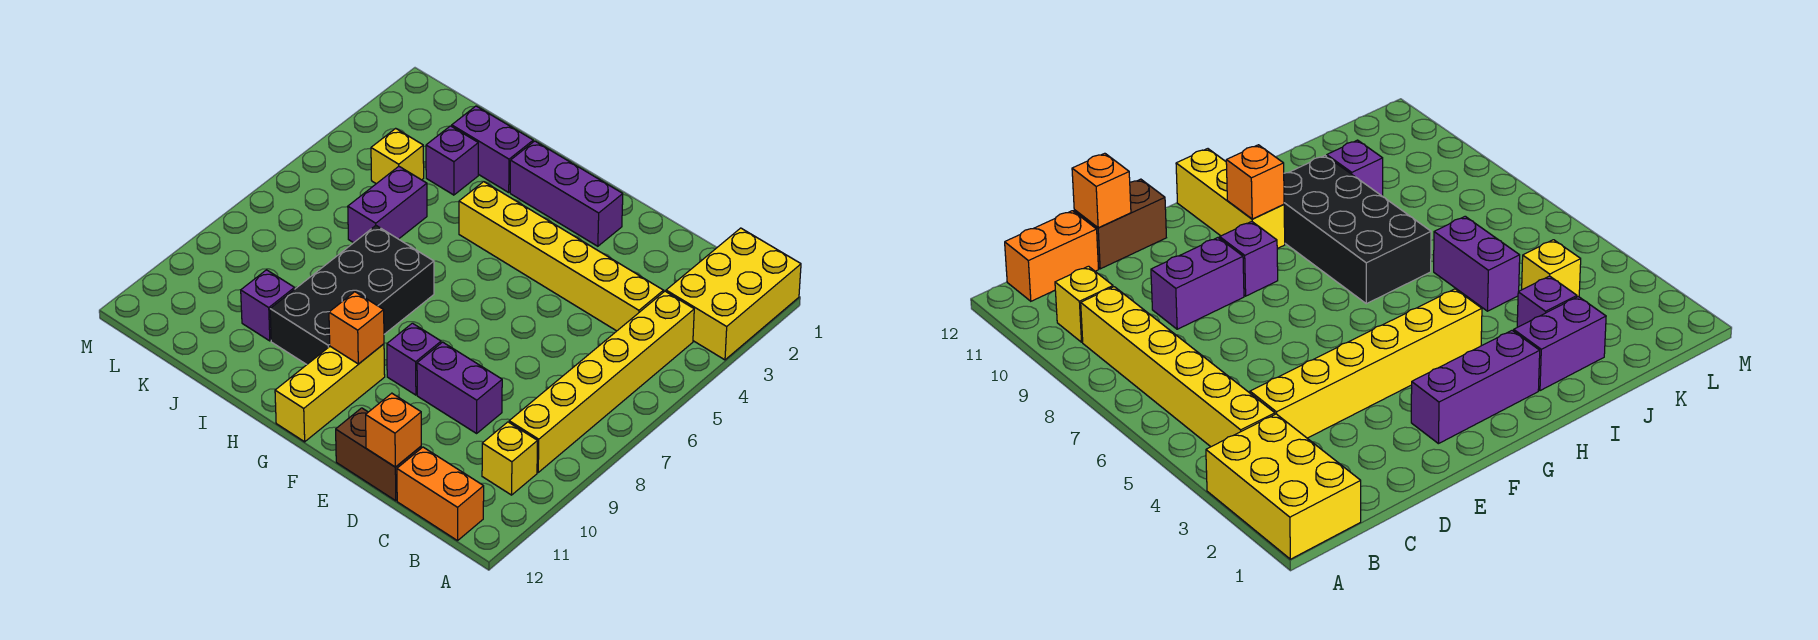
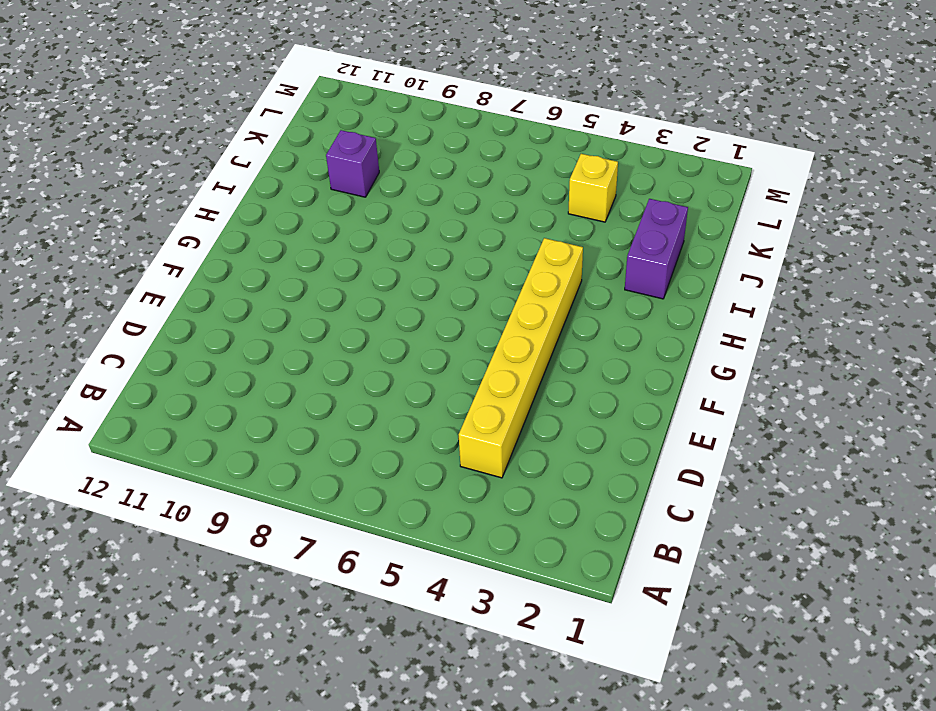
none -> yellow brick A1:B3 level 1
none -> yellow brick B4:B9 level 1
none -> yellow brick B10 level 1

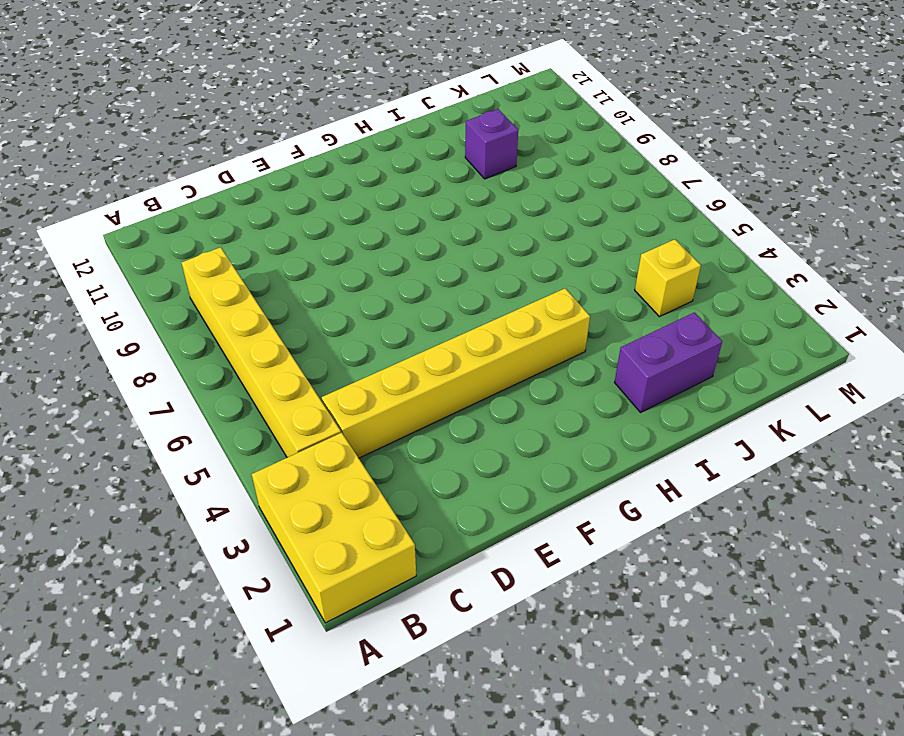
none -> yellow brick B10 level 1
none -> orange brick B12:C12 level 1
none -> purple brick D9:E9 level 1

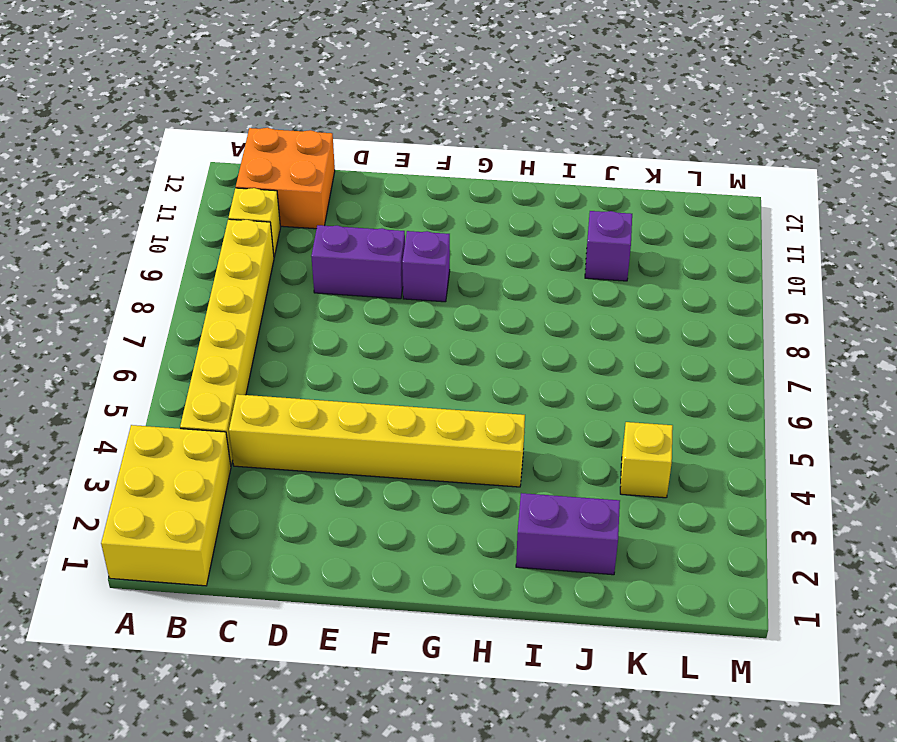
orange brick B11:C12 level 1 -> orange brick B12:C12 level 1
none -> brown brick D12:E12 level 1
none -> purple brick F2:H2 level 1
none -> yellow brick G10:G12 level 1

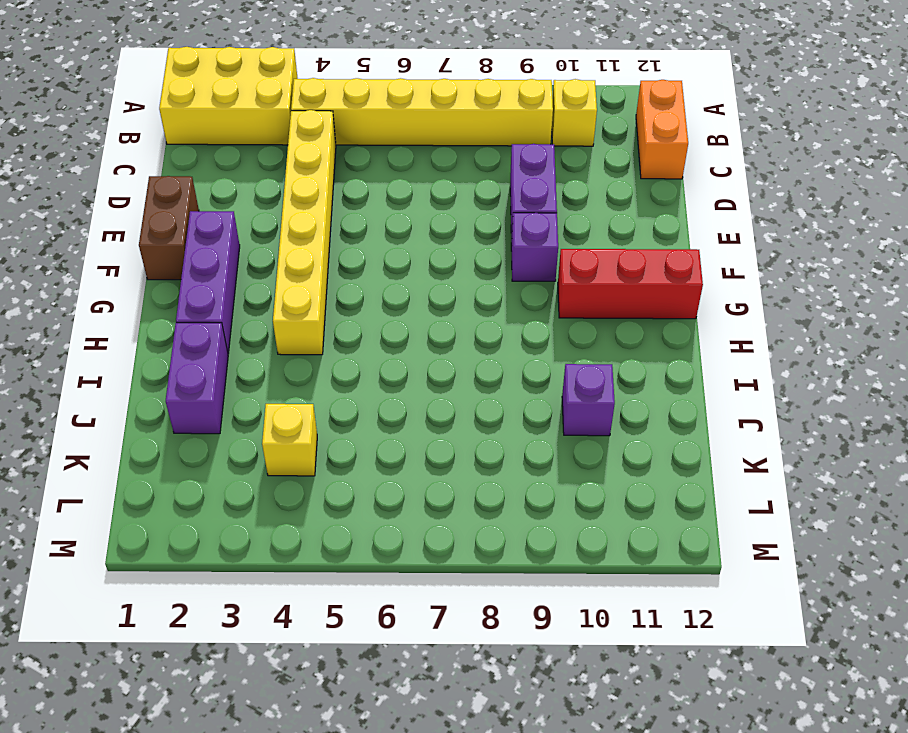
brown brick E1:F1 level 1 -> brown brick D12:E12 level 1
red brick G10:G12 level 1 -> yellow brick G10:G12 level 1
none -> black brick H7:I10 level 1
none -> purple brick J3 level 1
none -> purple brick J5:J6 level 1

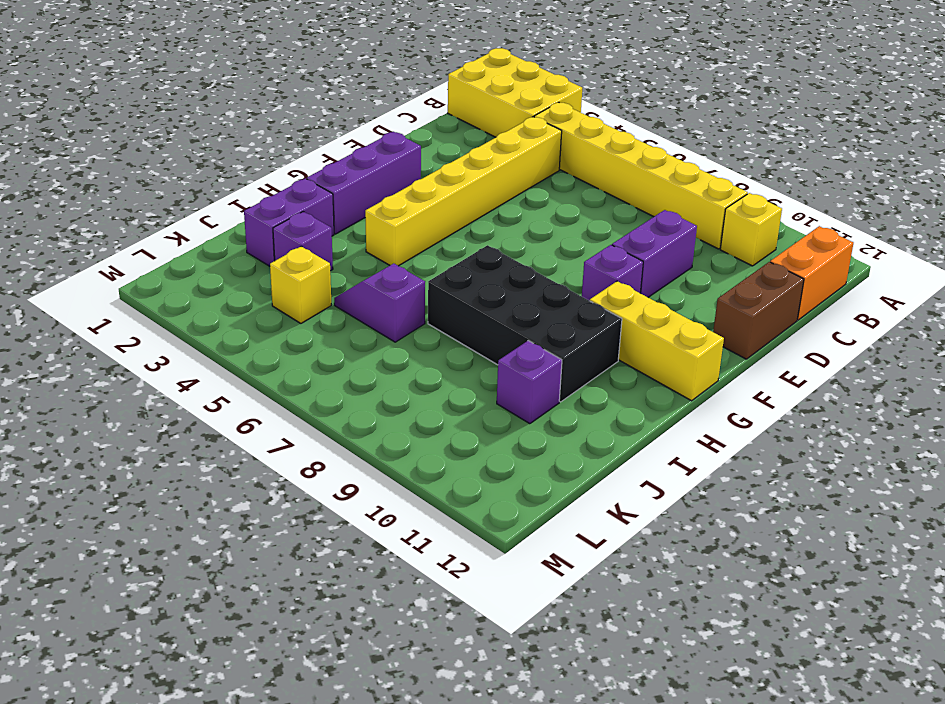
purple slope J5:J6 level 1 top 6 -> purple brick J5:J6 level 1
none -> orange brick D12 level 2
none -> orange brick G10 level 2

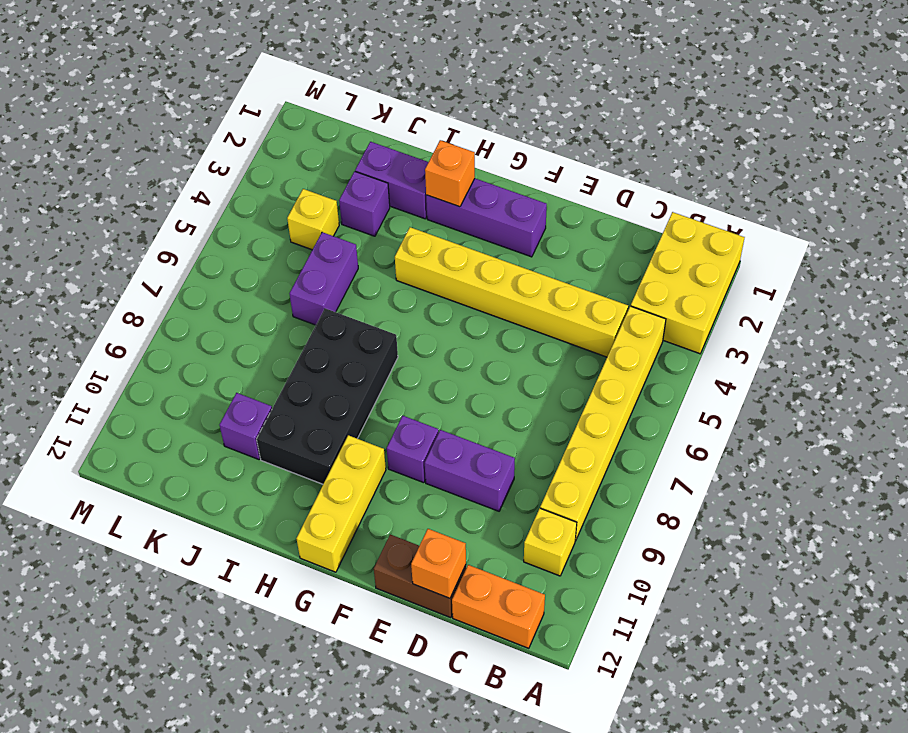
orange brick H2 level 2 -> orange brick G10 level 2

